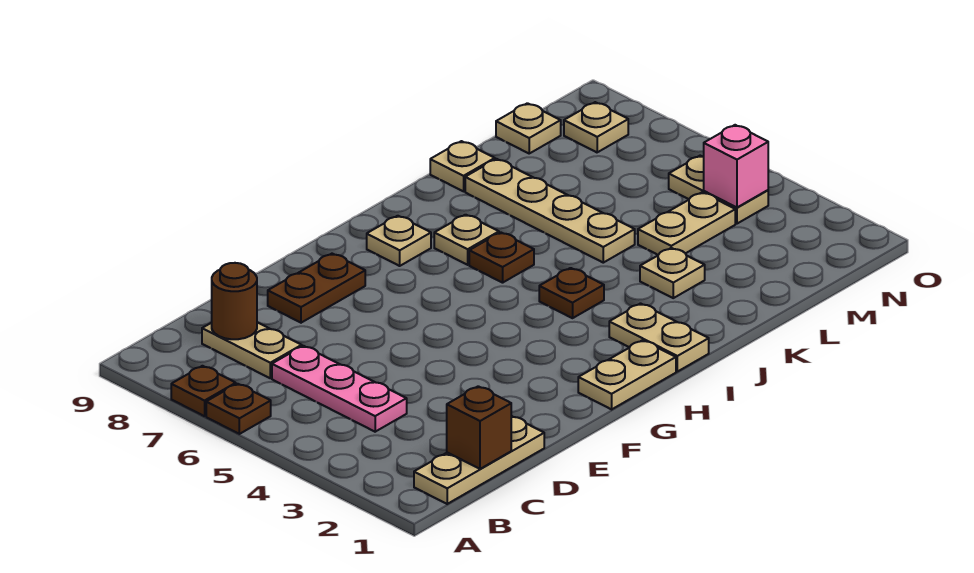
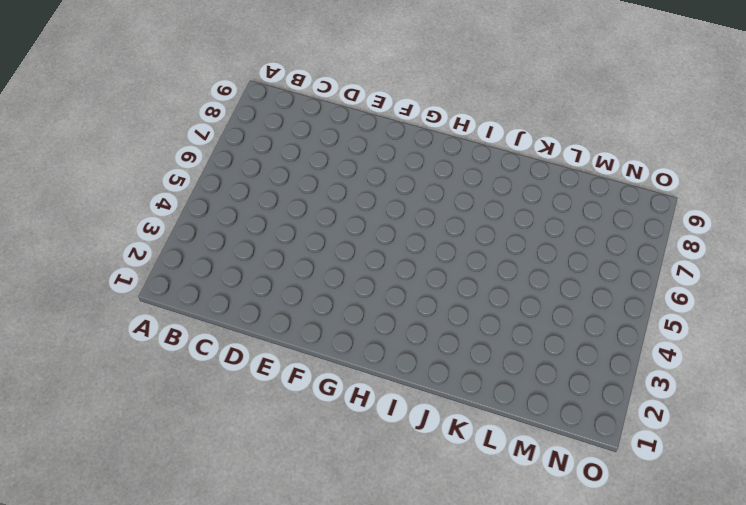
none -> brown plate A6 level 1
none -> brown plate A7 level 1
none -> tan plate B1:D1 level 1

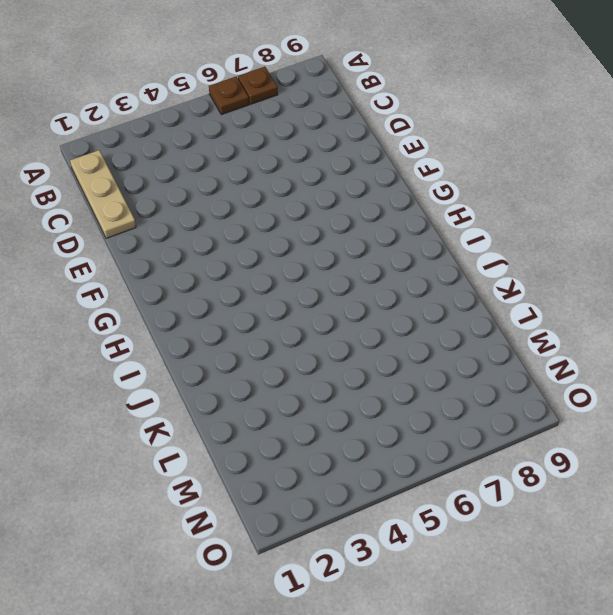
none -> pink plate C4:C6 level 1
none -> tan plate C7:C8 level 1
none -> brown plate E8:F8 level 1

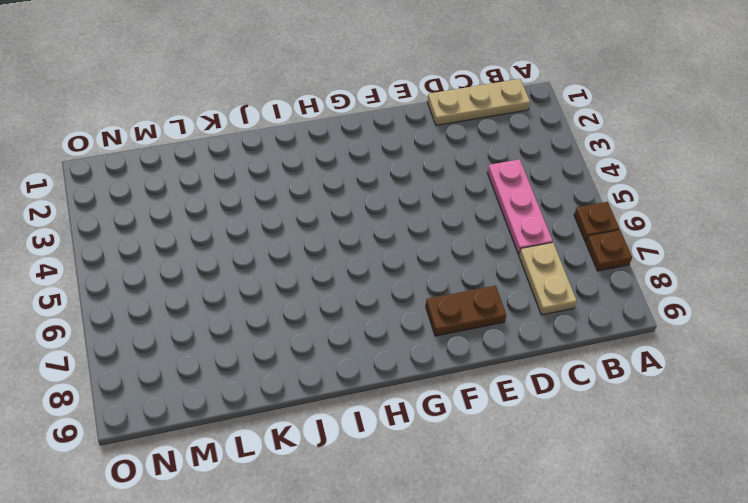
none -> tan plate G1:H1 level 1
none -> tan plate H8 level 1
none -> tan plate I1:I2 level 1

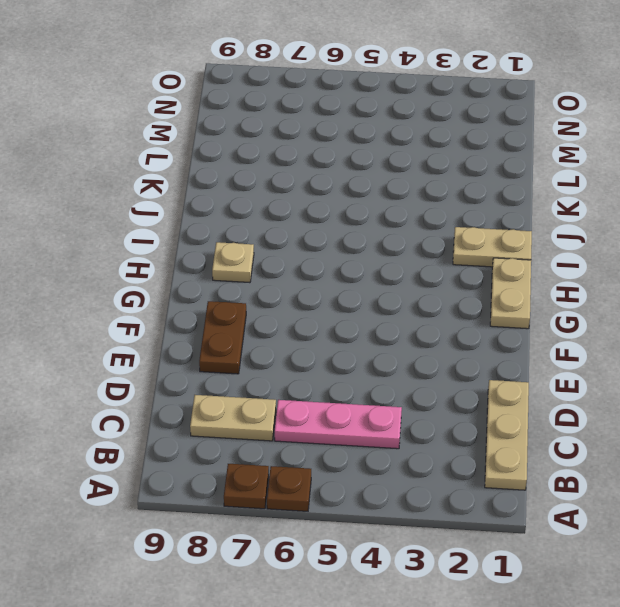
none -> brown plate I4 level 1
none -> brown plate I6 level 1
none -> tan plate I7 level 1

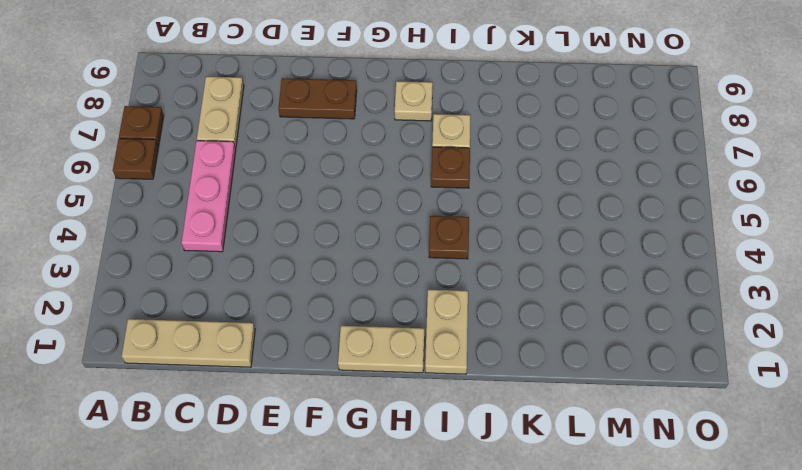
none -> tan plate K3 level 1
none -> tan plate K5:K8 level 1
none -> tan plate K9 level 1

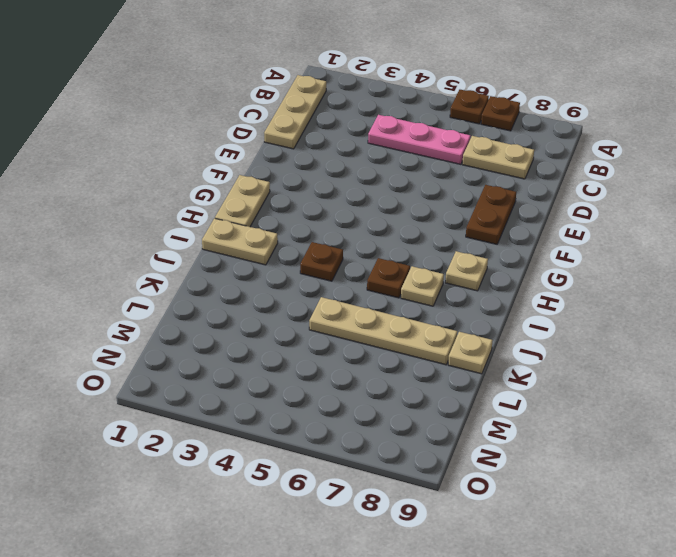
none -> tan plate K3 level 1
none -> tan plate L4:M4 level 1
none -> tan plate M9 level 1

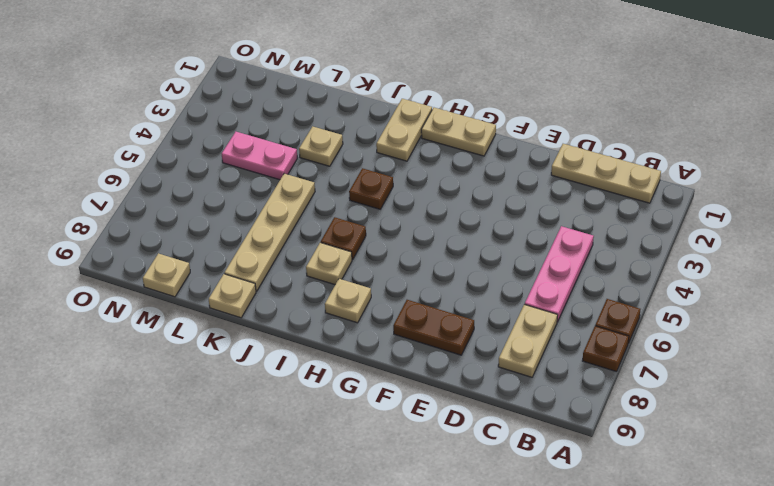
pink plate L4:M4 level 1 -> tan plate L4:M4 level 1
none -> tan plate N4:N5 level 1
none -> tan plate N8 level 1
none -> brown brick C1 level 2

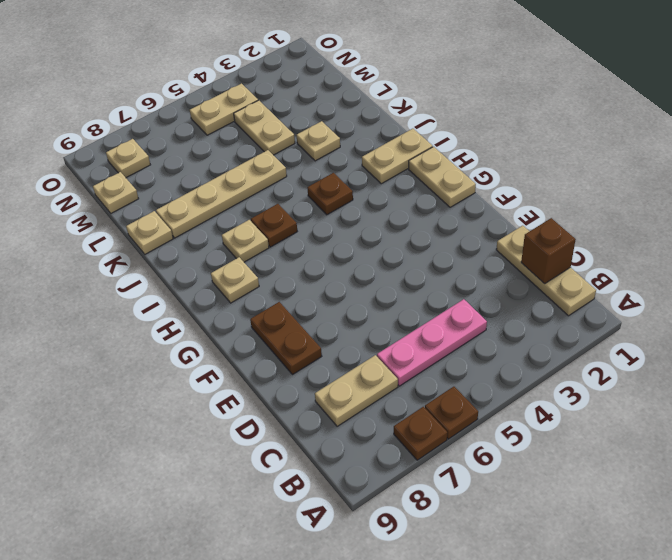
none -> brown round brick C8 level 2
none -> pink brick N4 level 2

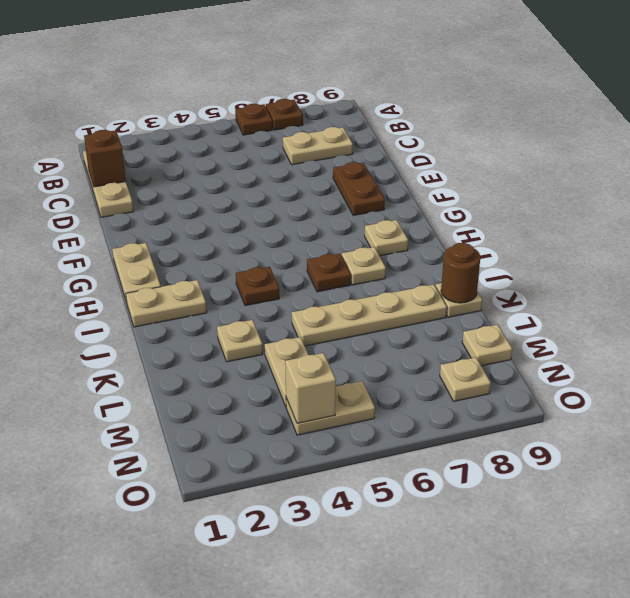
brown round brick K9 level 2 -> brown round brick C8 level 2
tan brick N4 level 2 -> pink brick N4 level 2
none -> pink plate C4:C6 level 1

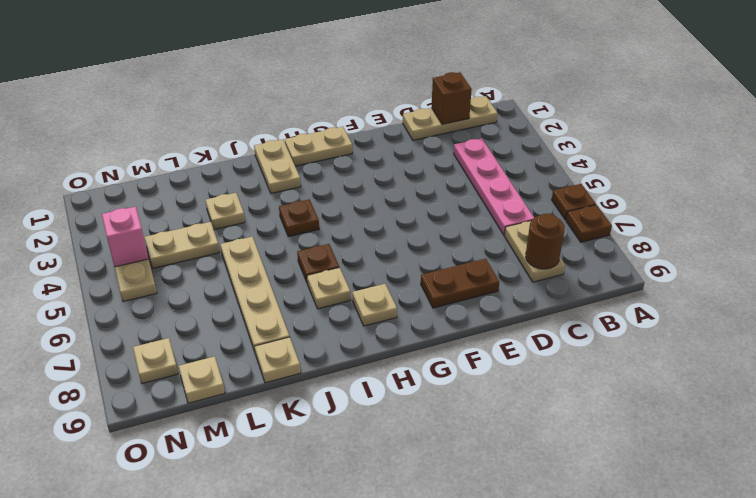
pink plate C3:C6 level 1 -> pink plate C4:C6 level 1

